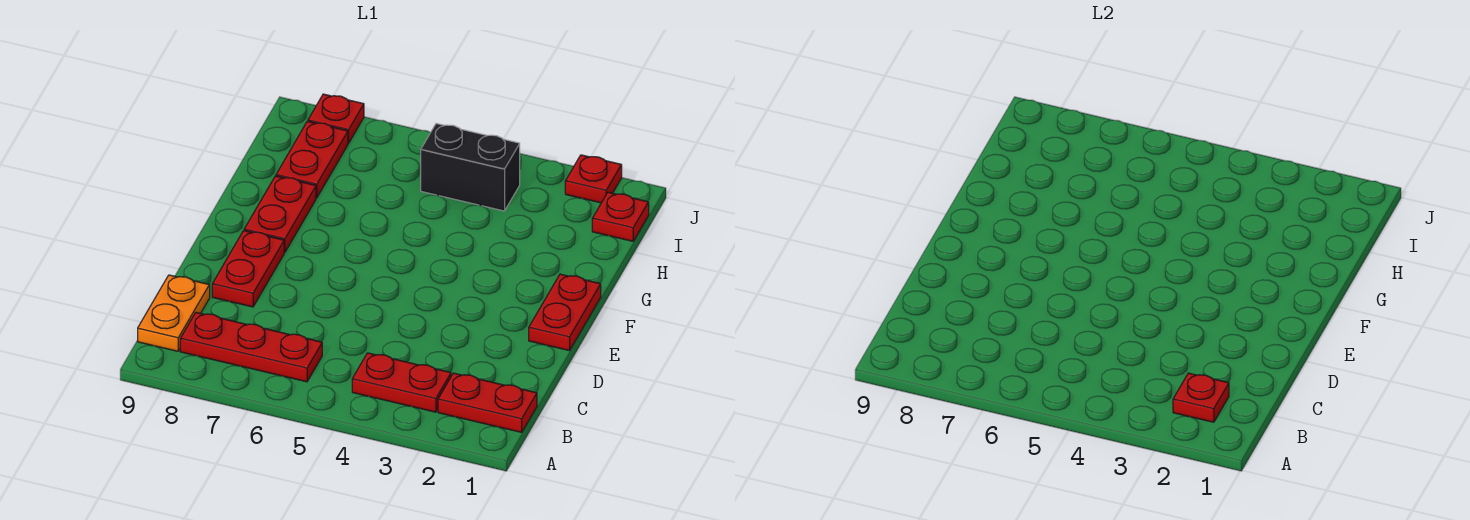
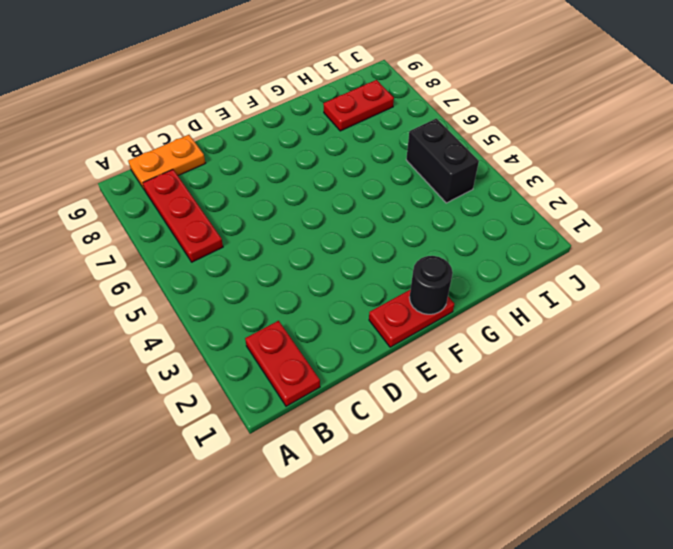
black round brick F1 level 2 -> none
none -> red plate B3:B4 level 1
none -> red plate D8:E8 level 1
none -> red plate F8:G8 level 1

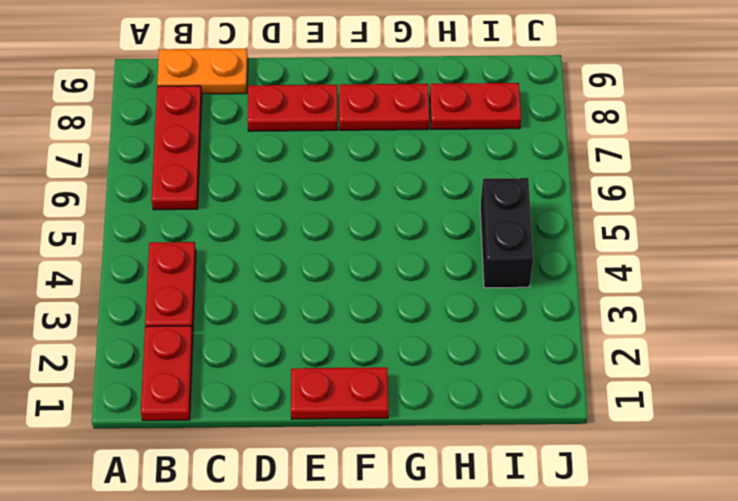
none -> red plate I1 level 1
none -> red plate J2 level 1
none -> red plate J8 level 1

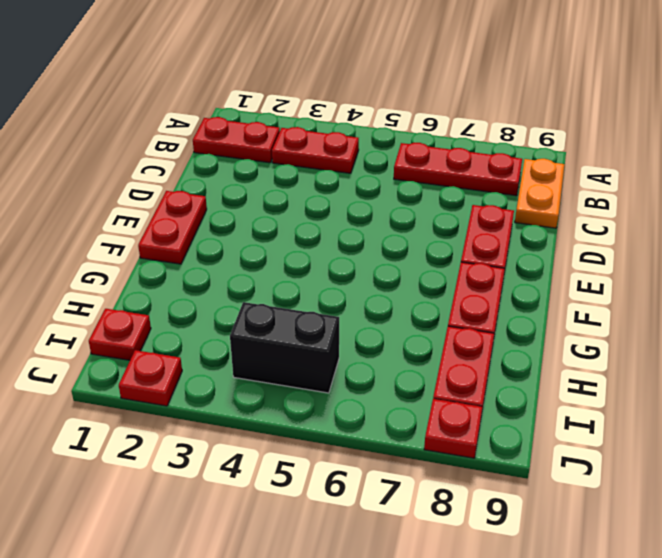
none -> red plate B2 level 2

